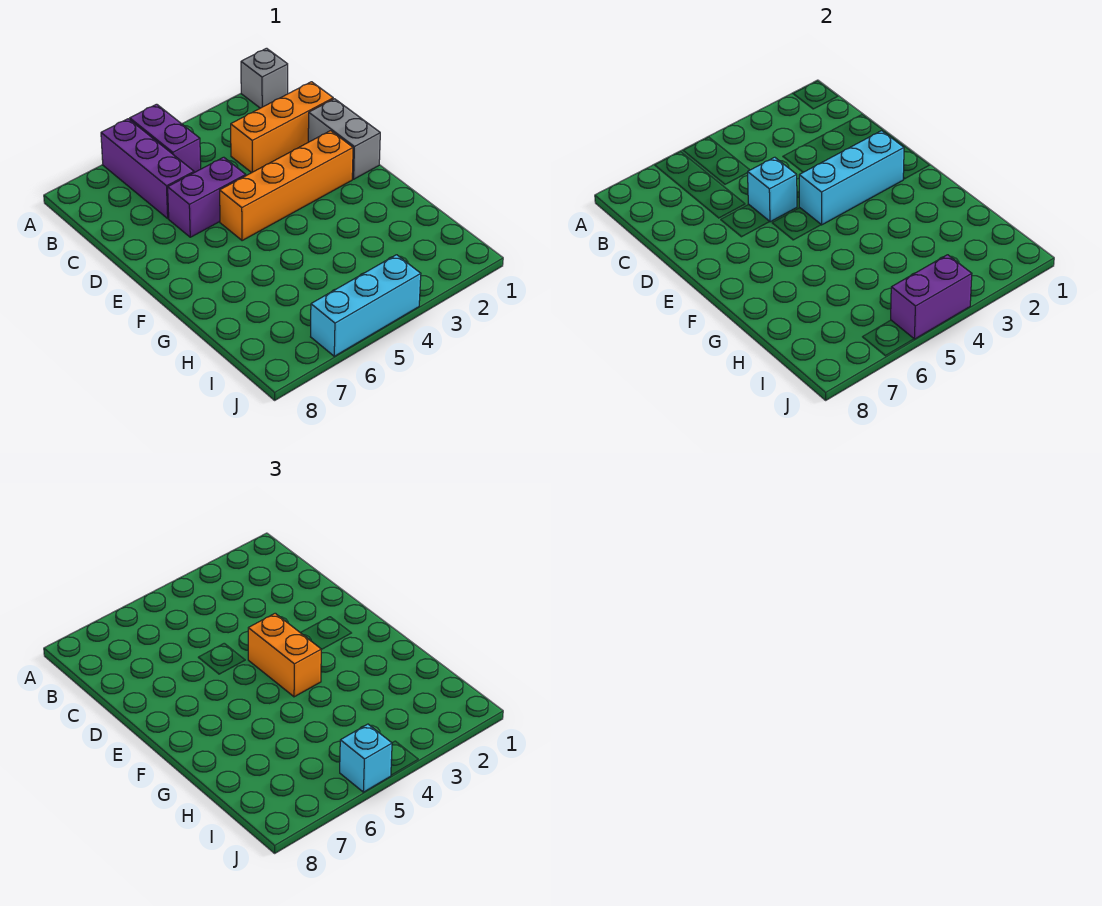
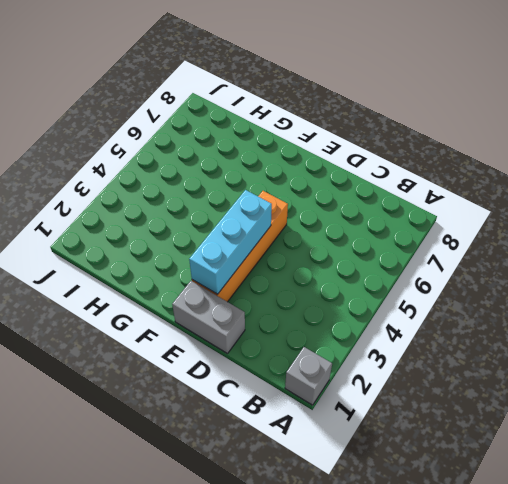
none -> purple brick A5:B5 level 1
none -> purple brick A6:C6 level 1
none -> orange brick C1:C3 level 1

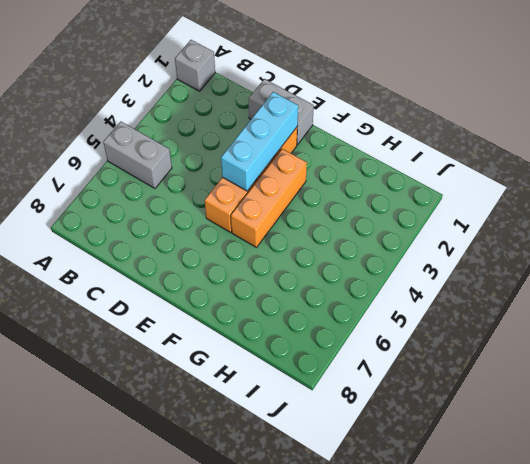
grey brick A5:B5 level 1 -> purple brick A5:B5 level 1
orange brick F3:F5 level 1 -> orange brick C1:C3 level 1
none -> purple brick A6:C6 level 1
none -> purple brick D5:D6 level 1
none -> cyan brick J4:J6 level 1

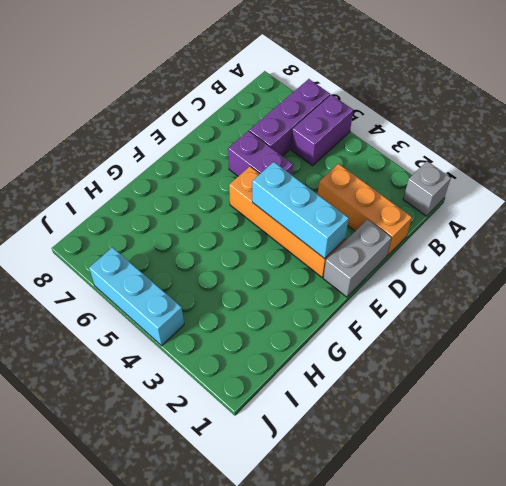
none -> cyan brick D5 level 2
none -> purple brick J4:J5 level 2
none -> orange brick E4:F4 level 3

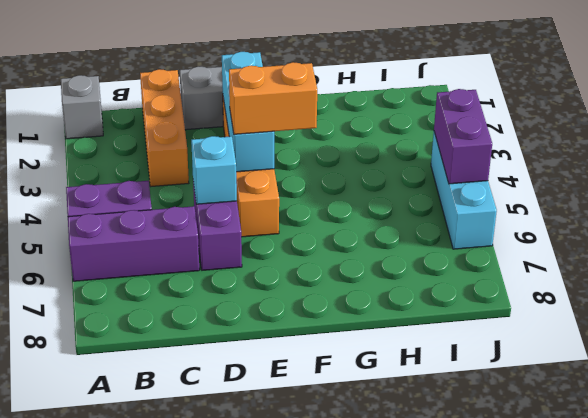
none -> cyan brick J5 level 3

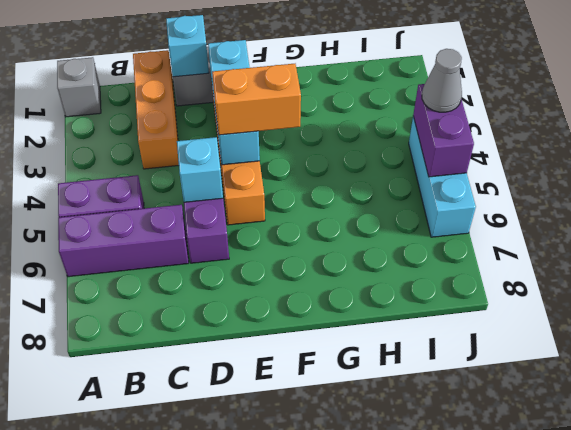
cyan brick D1 level 2 -> cyan brick J5 level 3
grey cone J4 level 3 -> none

